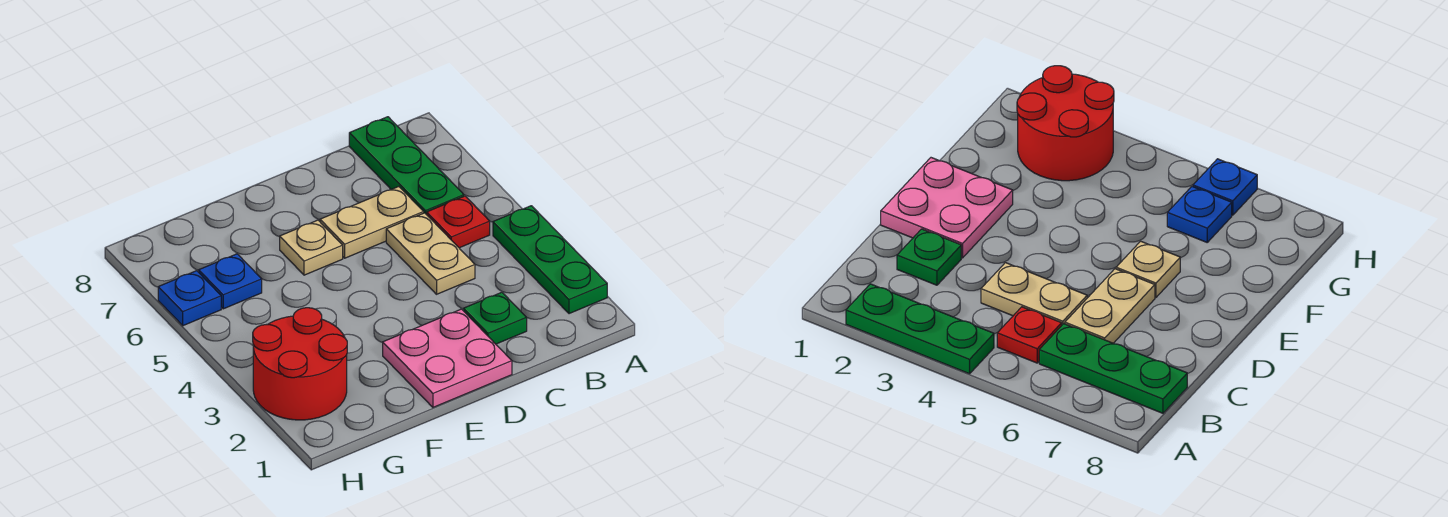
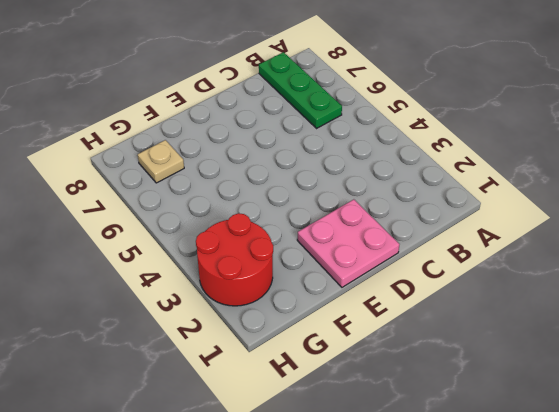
tan plate G7 level 1 -> tan plate E6 level 1
none -> green plate A2:A4 level 1
none -> red plate B5 level 1

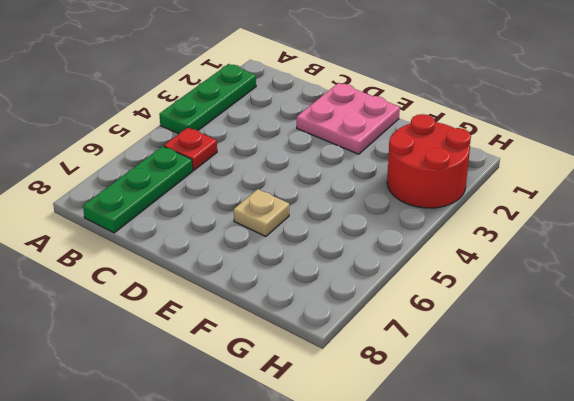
none -> green plate C2 level 1
none -> tan plate C4:C5 level 1

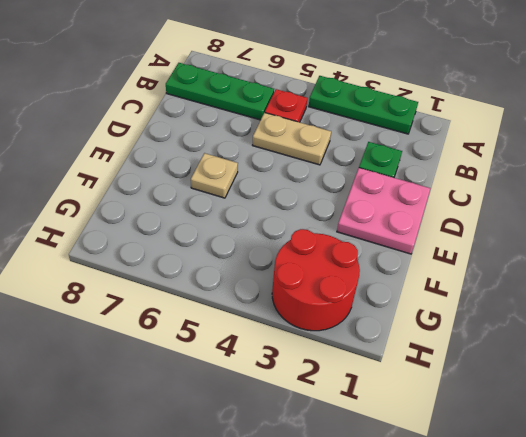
none -> tan plate C6:D6 level 1
none -> blue plate G6 level 1

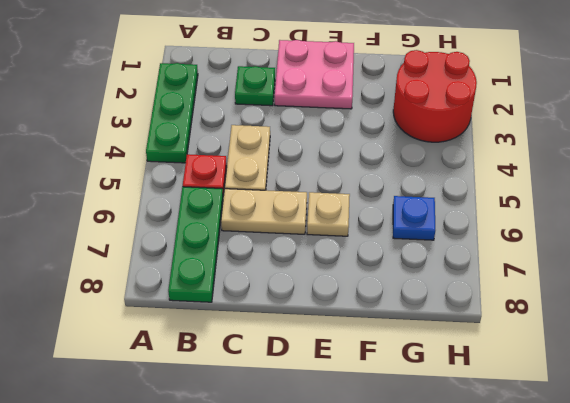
none -> blue plate H6 level 1

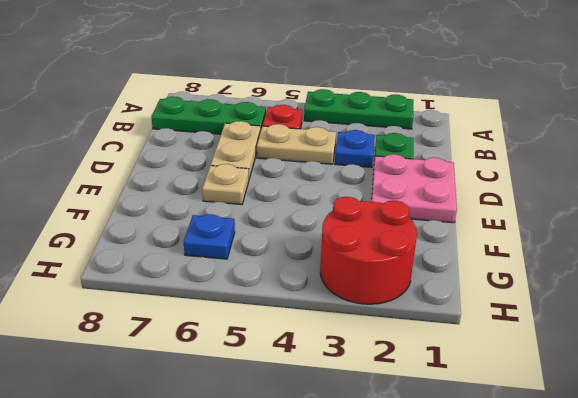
blue plate C3 level 1 -> blue plate H6 level 1

